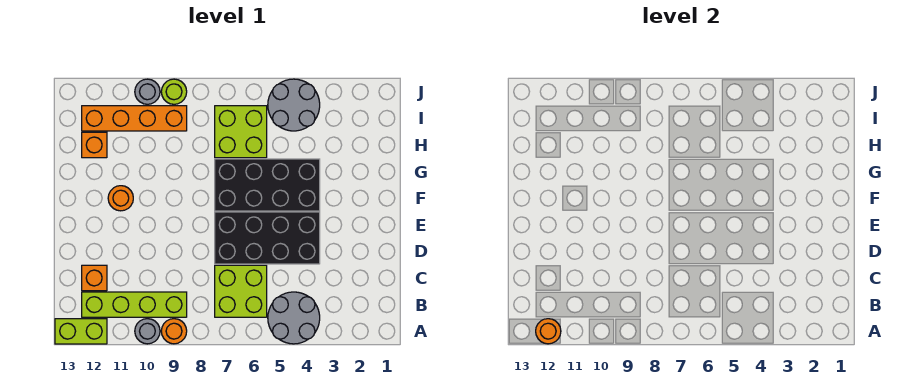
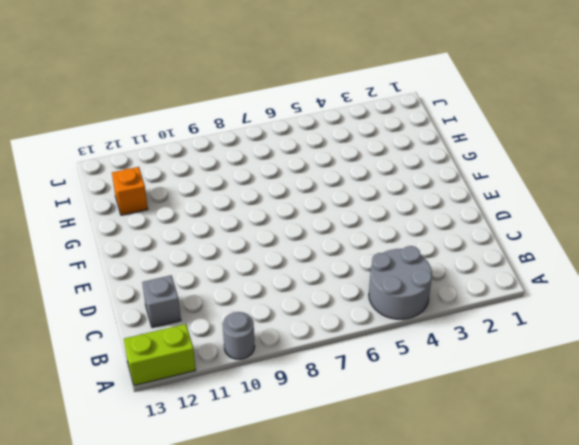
grey brick C12 level 1 -> orange brick C12 level 1
none -> orange round brick A9 level 1
none -> lime brick B6:C7 level 1
none -> lime brick B9:B12 level 1

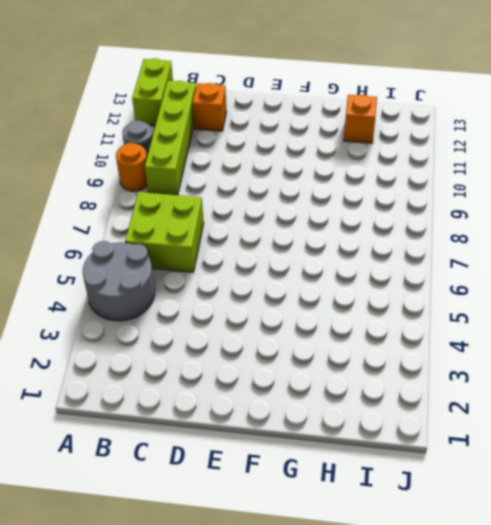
none -> black brick D4:E7 level 1
none -> black brick F4:G7 level 1
none -> orange round brick F11 level 1

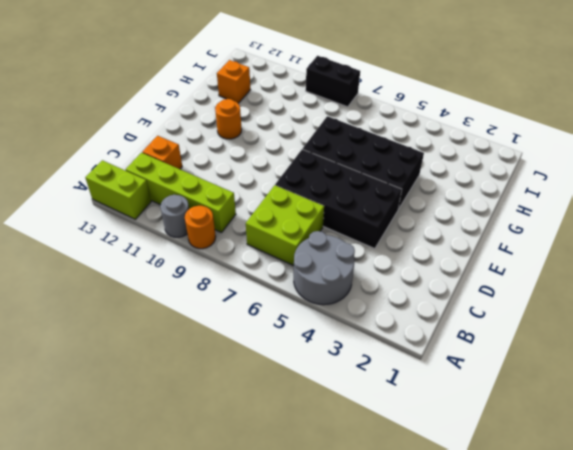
black brick J8:J9 level 1 -> lime round brick J9 level 1
none -> lime brick H6:I7 level 1
none -> grey round brick I4:J5 level 1
none -> orange brick I9:I12 level 1

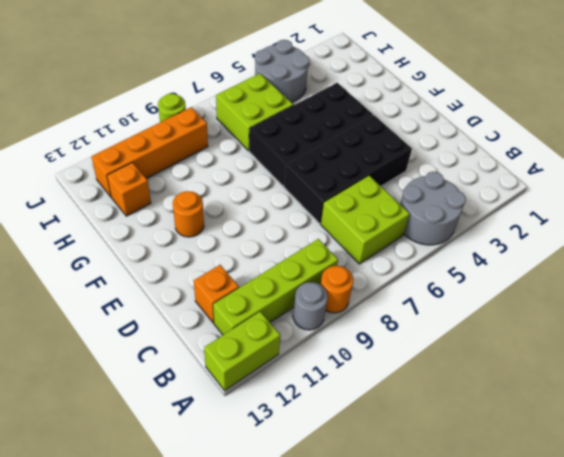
none -> grey round brick J10 level 1
none -> orange round brick A12 level 2

